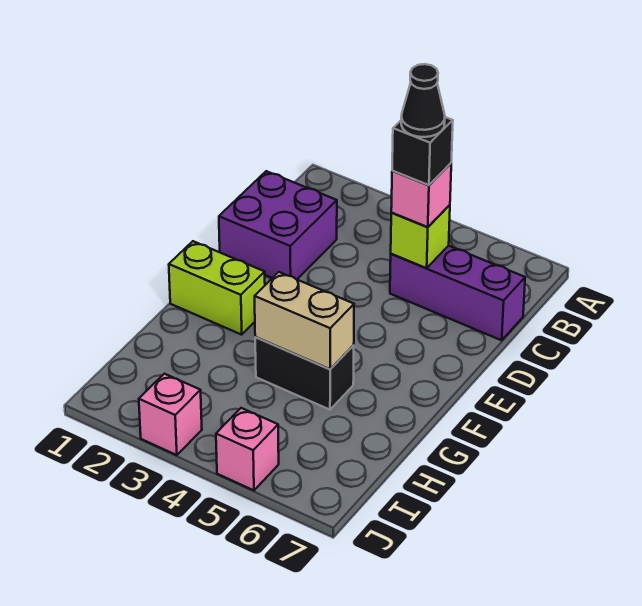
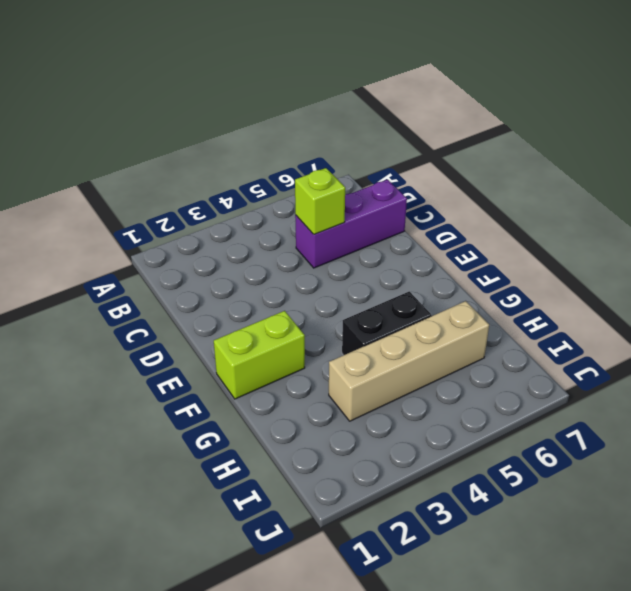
tan brick H3:H6 level 1 -> none
none -> purple brick C1:D2 level 1
none -> pink brick J3 level 1

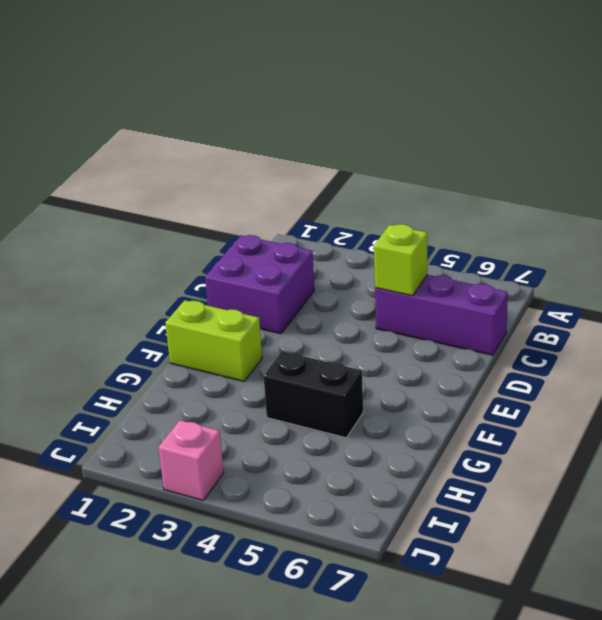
none -> pink brick J5 level 1
none -> tan brick G4:G5 level 2

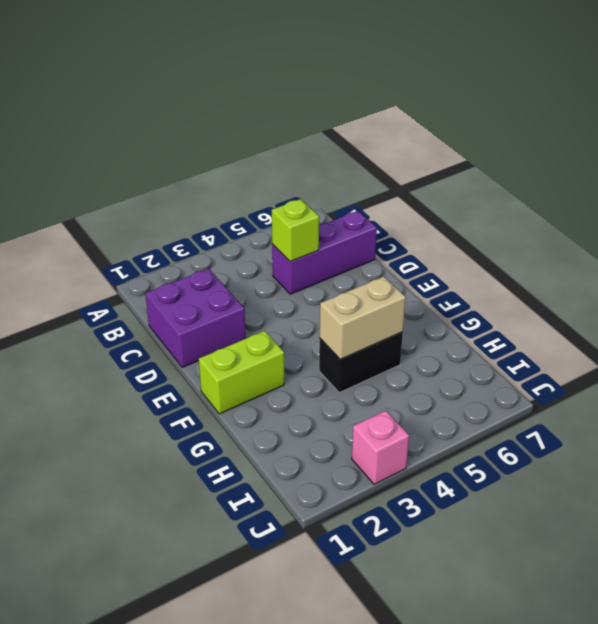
none -> pink brick J5 level 1
none -> pink brick C5 level 3

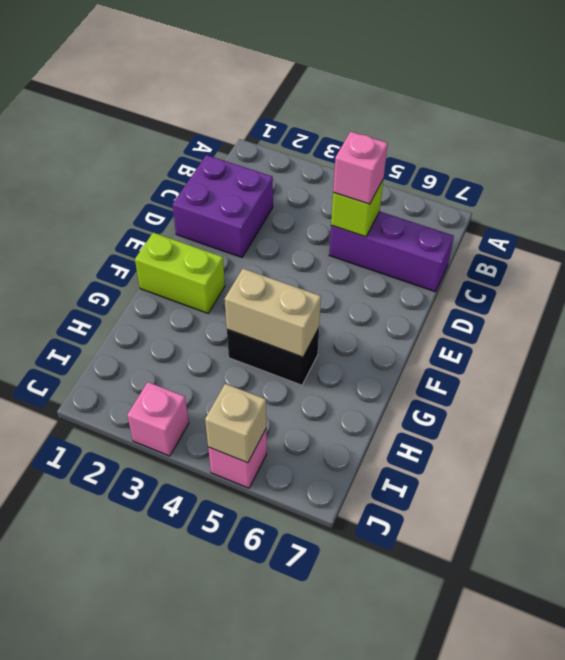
tan brick J5 level 2 -> none
none -> black brick C5 level 4
none -> black cone C5 level 5

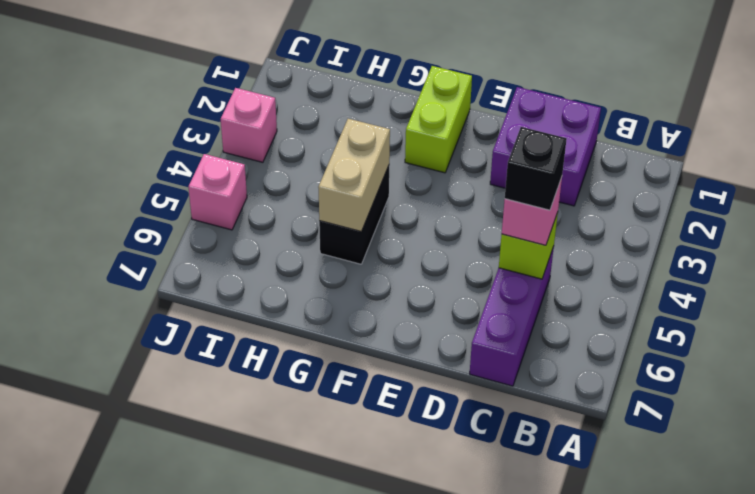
none -> black cone C5 level 5

